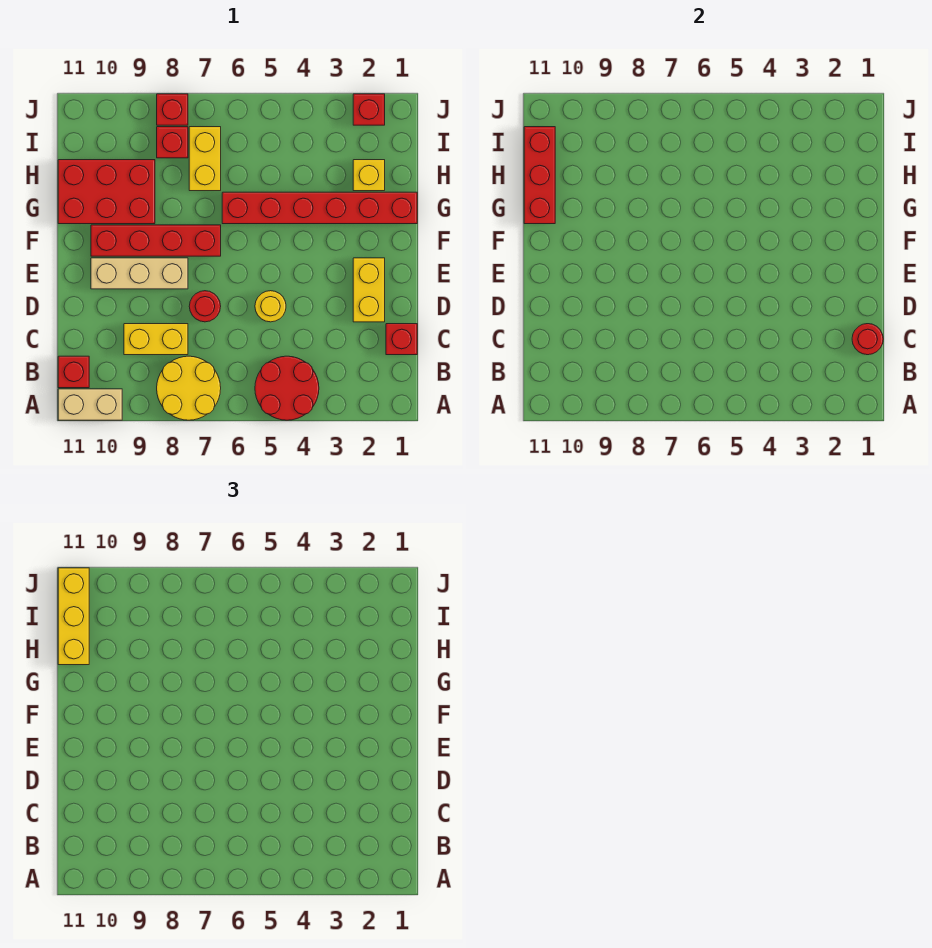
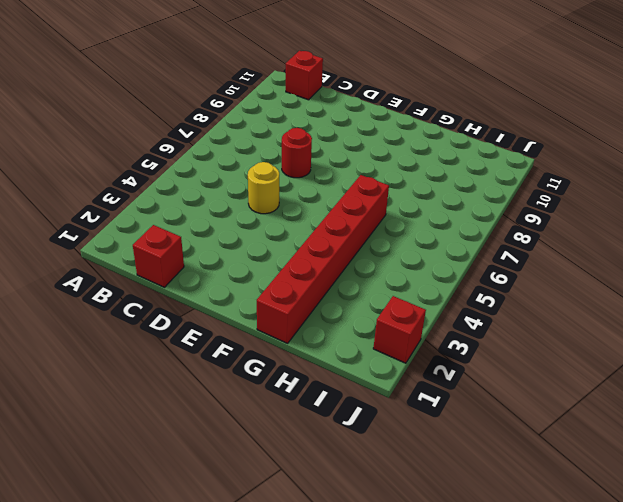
none -> red round brick A4:B5 level 1
none -> yellow round brick A7:B8 level 1
none -> tan brick A10:A11 level 1

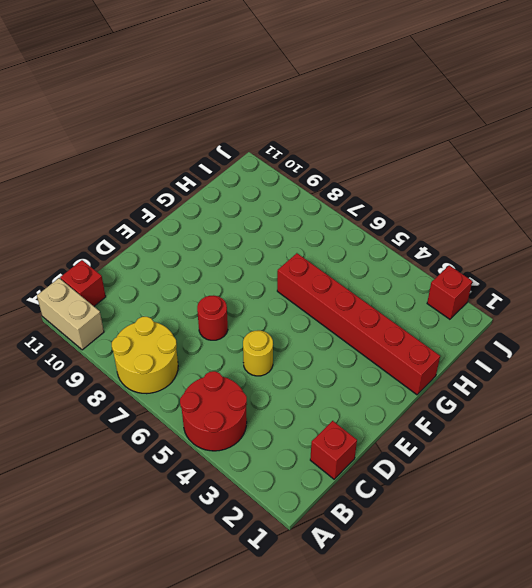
none -> yellow brick C8:C9 level 1
none -> yellow brick D2:E2 level 1
none -> tan brick E8:E10 level 1

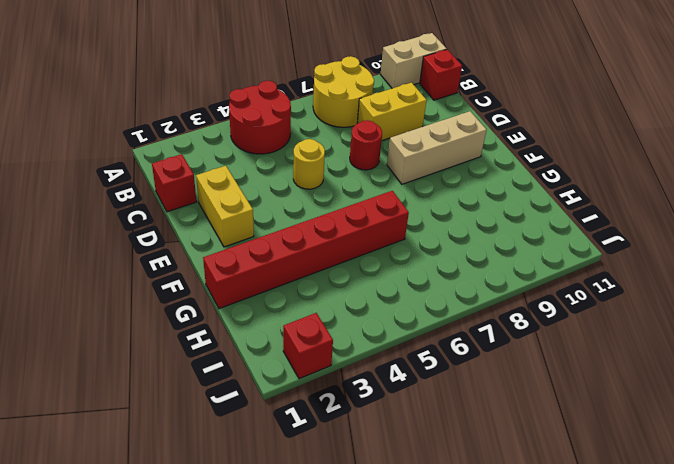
none -> red brick F7:F10 level 1
none -> red brick G9:H11 level 1
none -> yellow brick H2 level 1

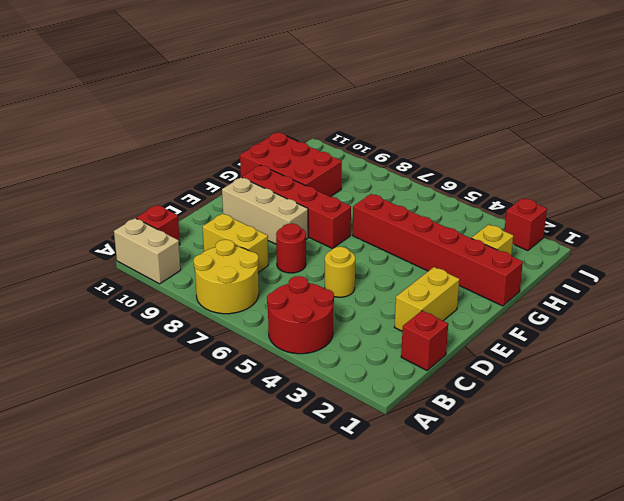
none -> yellow brick H7:I7 level 1
none -> red brick I8 level 1
none -> red brick J8 level 1

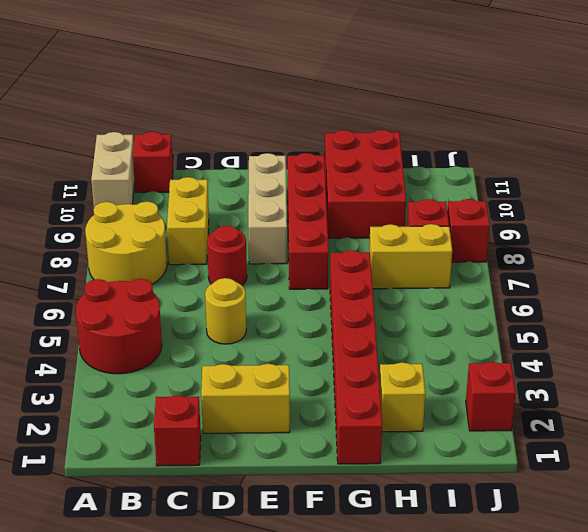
none -> red round brick C1 level 2
none -> red brick G11:I11 level 2
none -> yellow brick H11:J11 level 3

